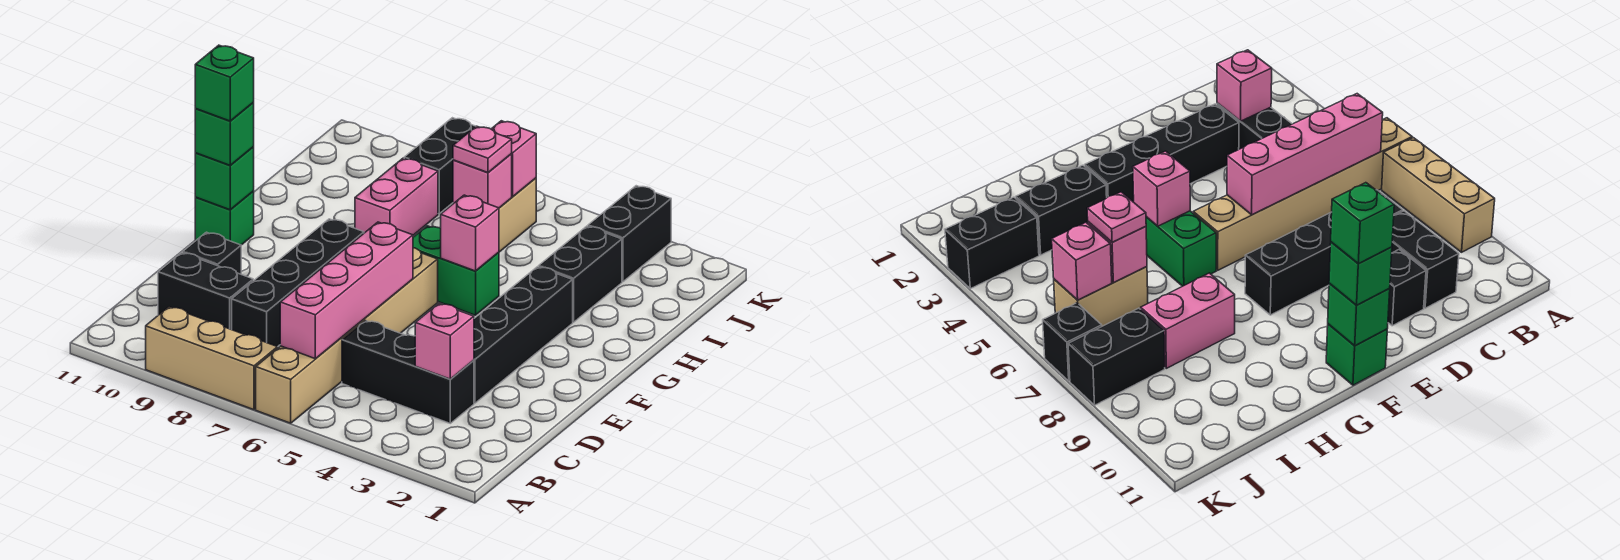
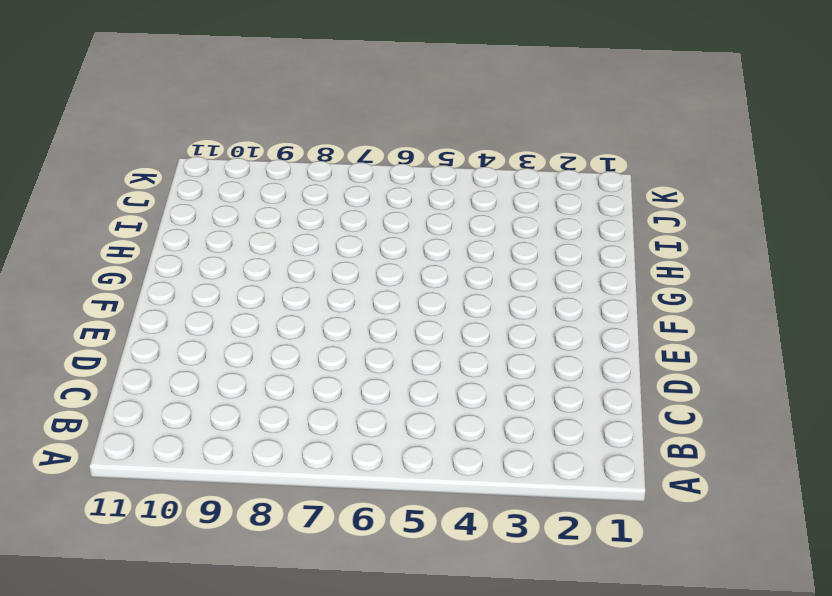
none -> tan brick A6:F6 level 1
none -> tan brick A7:A9 level 1
none -> black brick C3:C5 level 1

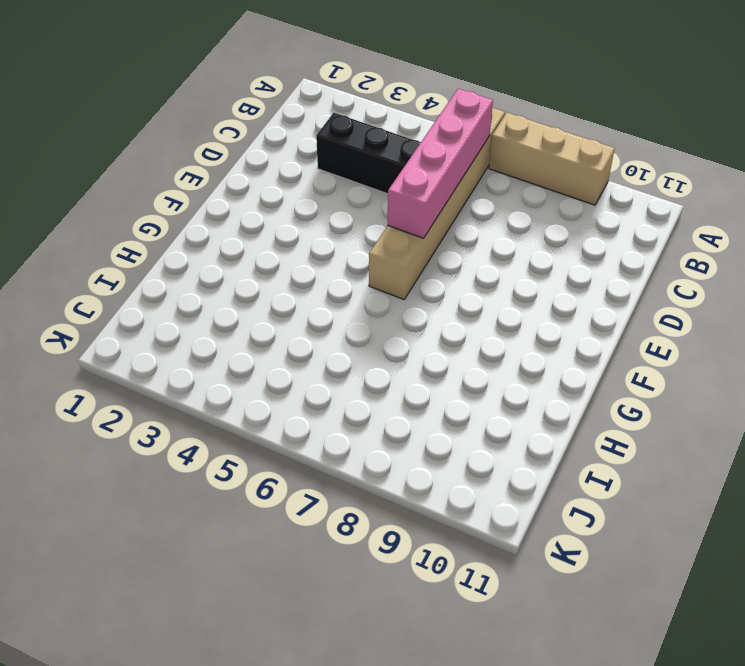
none -> black brick C8:F8 level 1
none -> black brick C9:C10 level 1
none -> black brick D3:G3 level 1

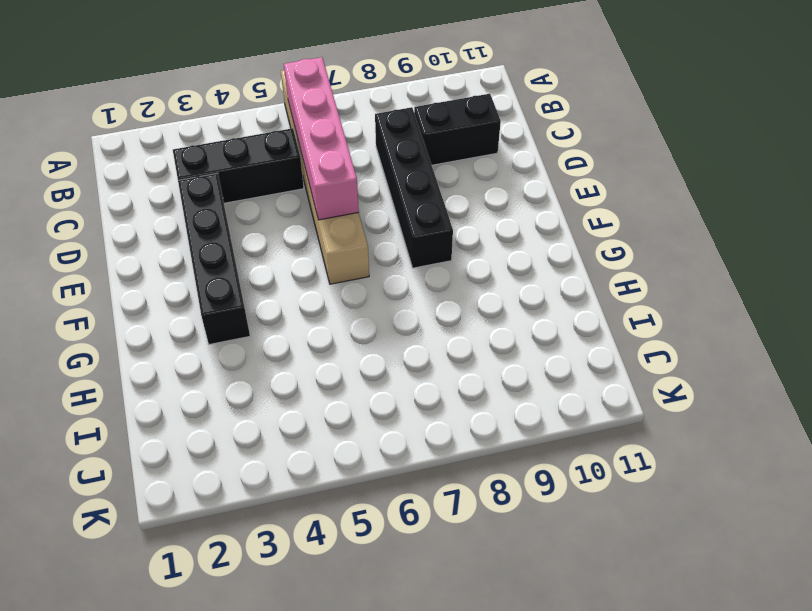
none -> tan brick A7:A9 level 1
none -> black brick D10 level 1
none -> green brick F11 level 1

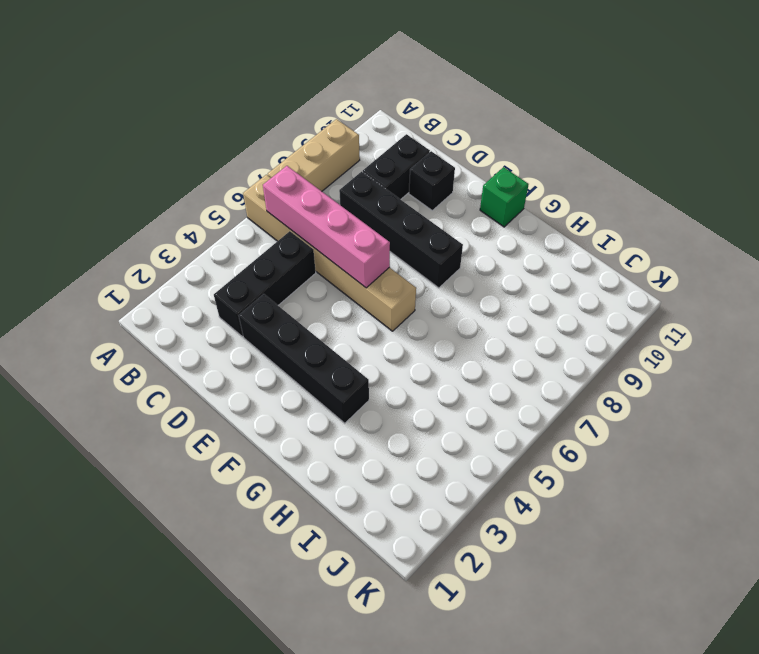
none -> green brick G5:G6 level 1
none -> black brick H3:I3 level 1
none -> pink brick H8:I8 level 1

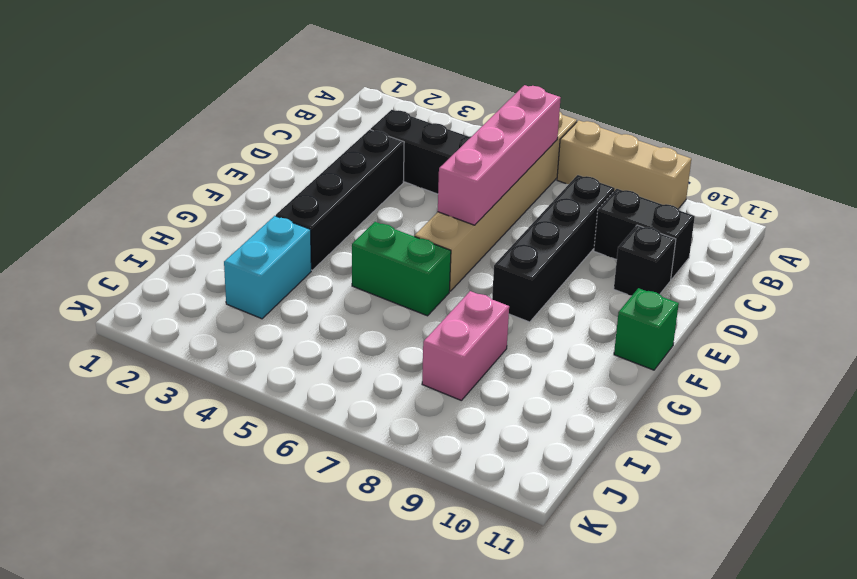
cyan brick H3:I3 level 1 -> black brick H3:I3 level 1
none -> tan brick I6:J6 level 1
none -> black brick J3:K3 level 1
none -> black brick J8:K8 level 1

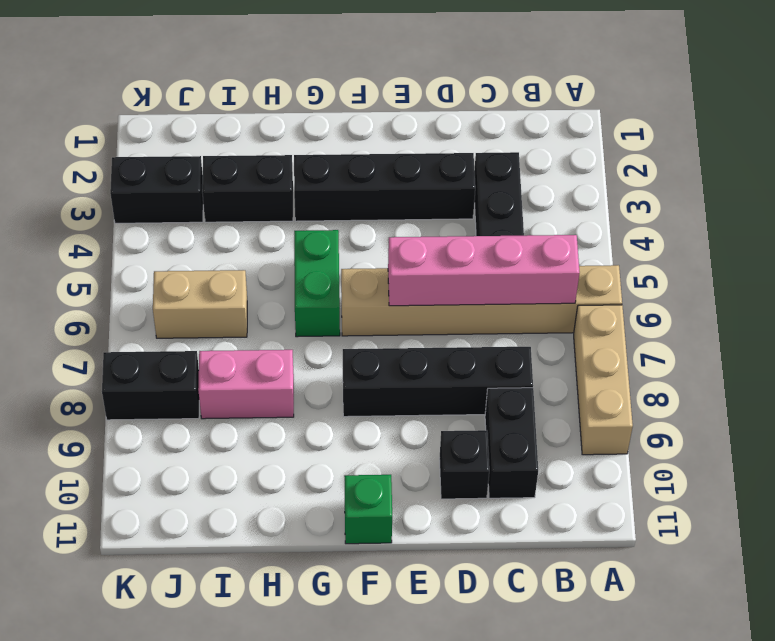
none -> black brick K7 level 1
none -> pink brick C3 level 2
none -> green brick F11 level 2

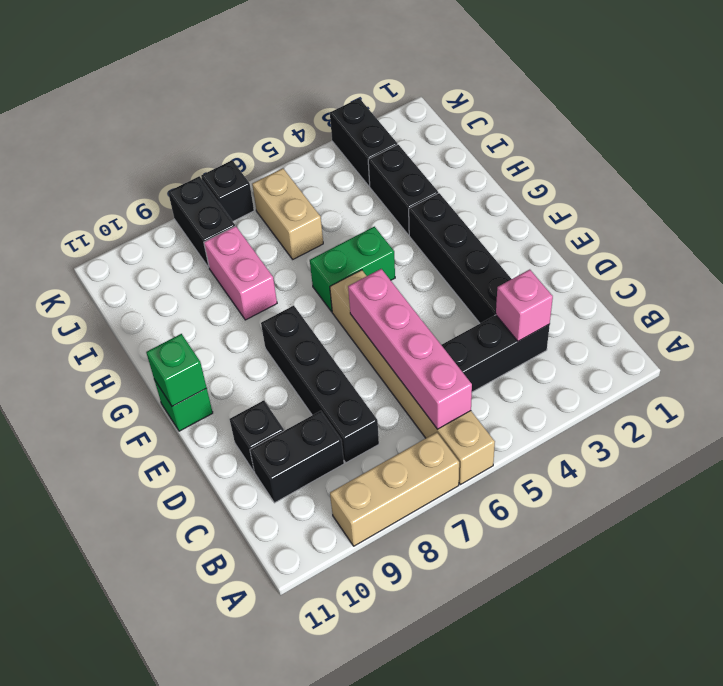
none -> pink brick G5 level 2
none -> pink brick I6 level 2
none -> pink brick J6 level 2

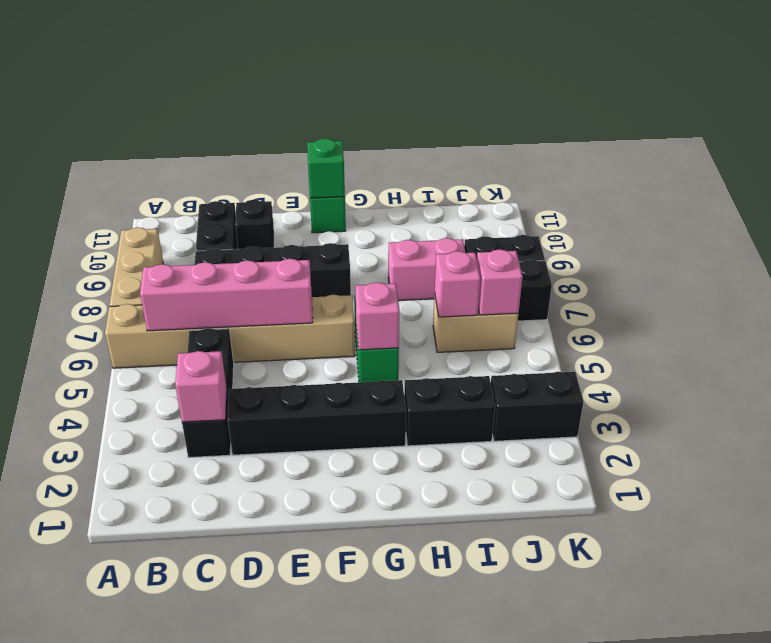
none -> green brick F11 level 3
none -> pink plate I6 level 3
none -> green brick F11 level 4

